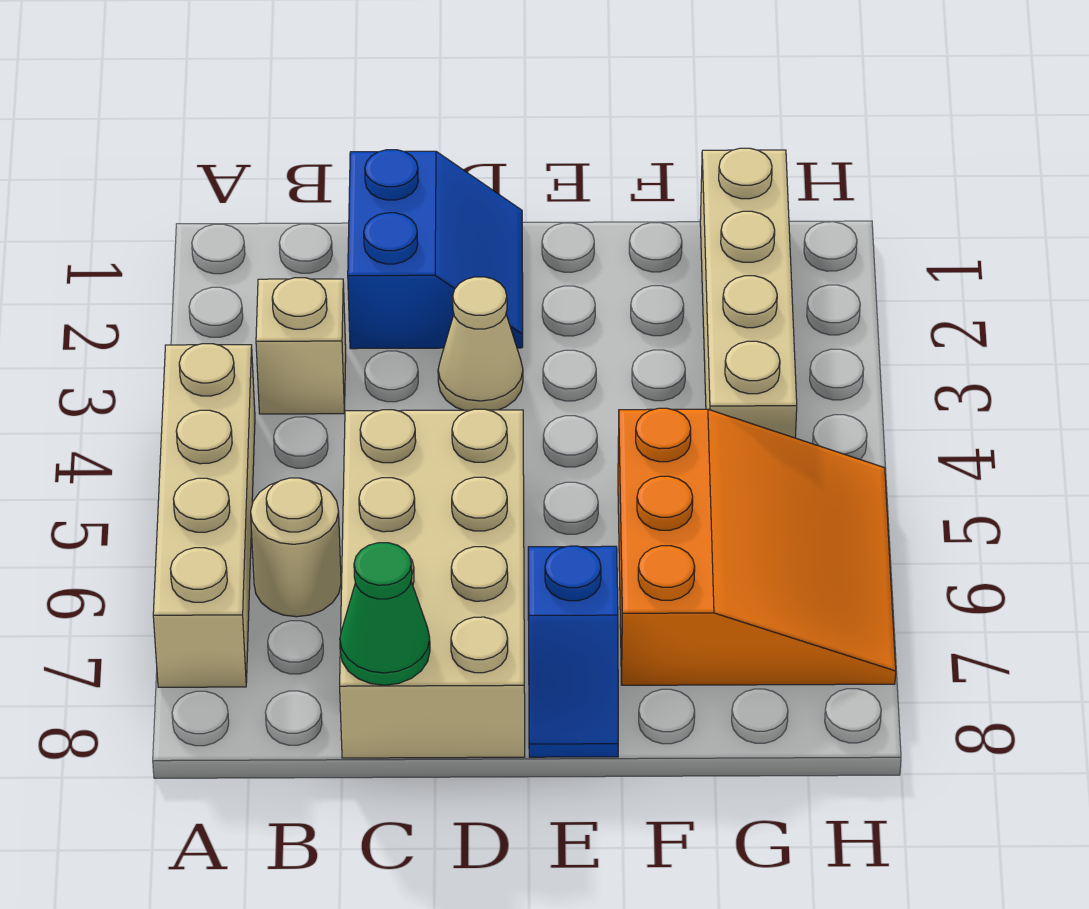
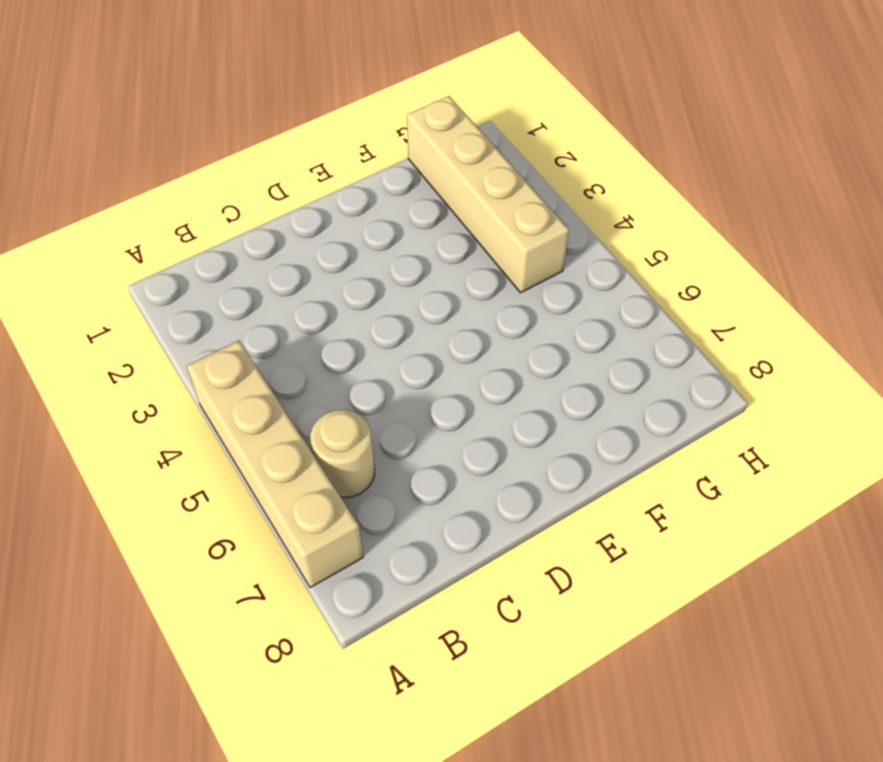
none -> tan brick B3 level 1
none -> blue slope C1:D2 level 1 top C

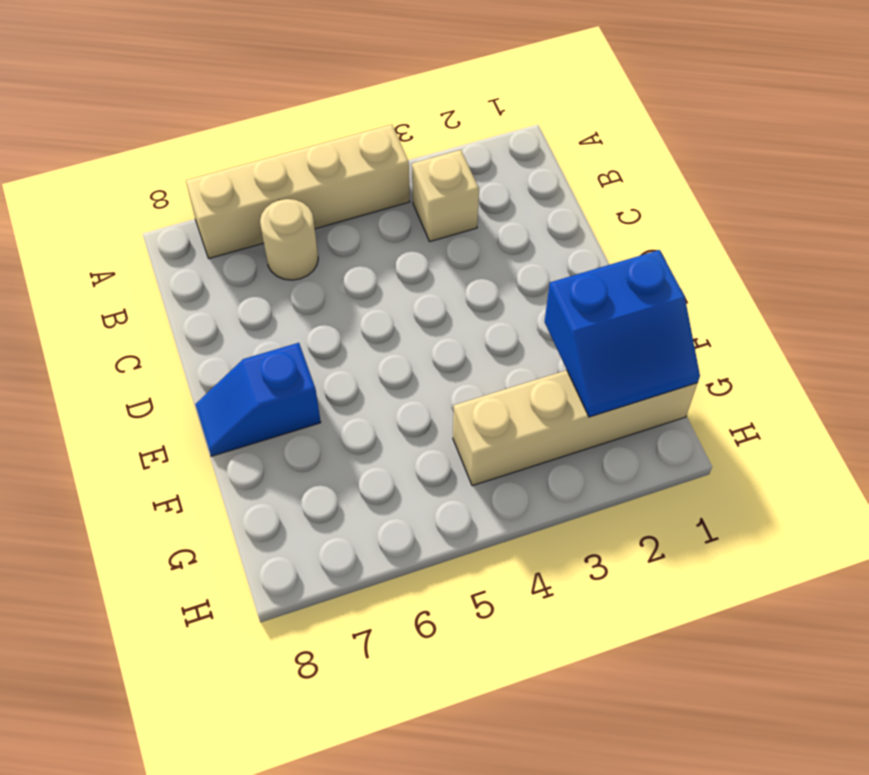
blue slope F1:G2 level 2 top F -> blue slope C1:D2 level 1 top C
none -> tan brick C5:D8 level 1
none -> tan cone D3 level 1

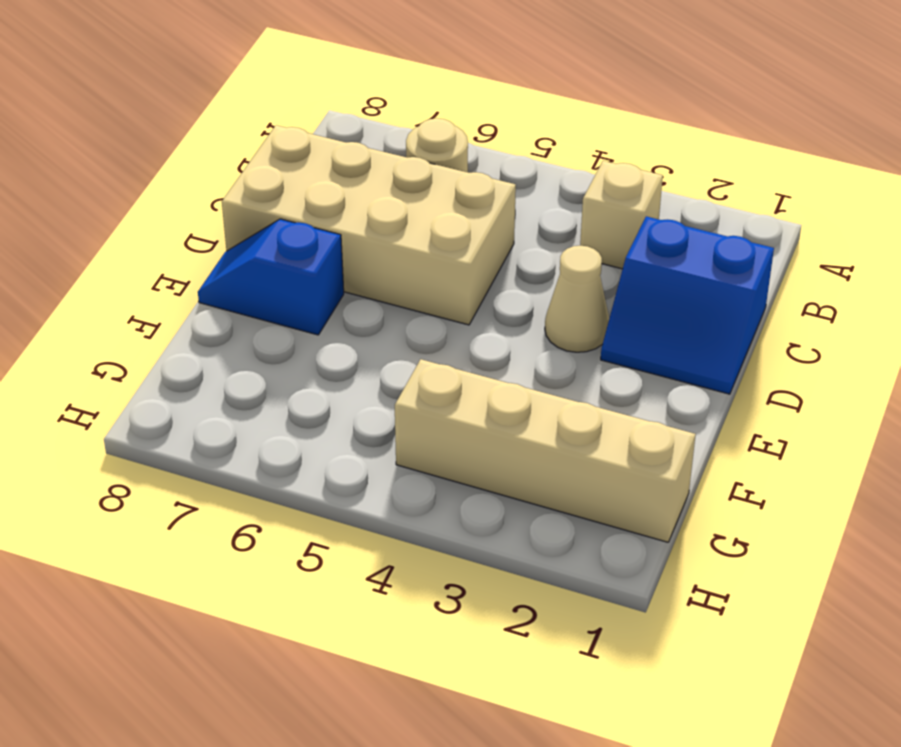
none -> tan brick A4:A7 level 1
none -> orange slope F5:H7 level 1 top F

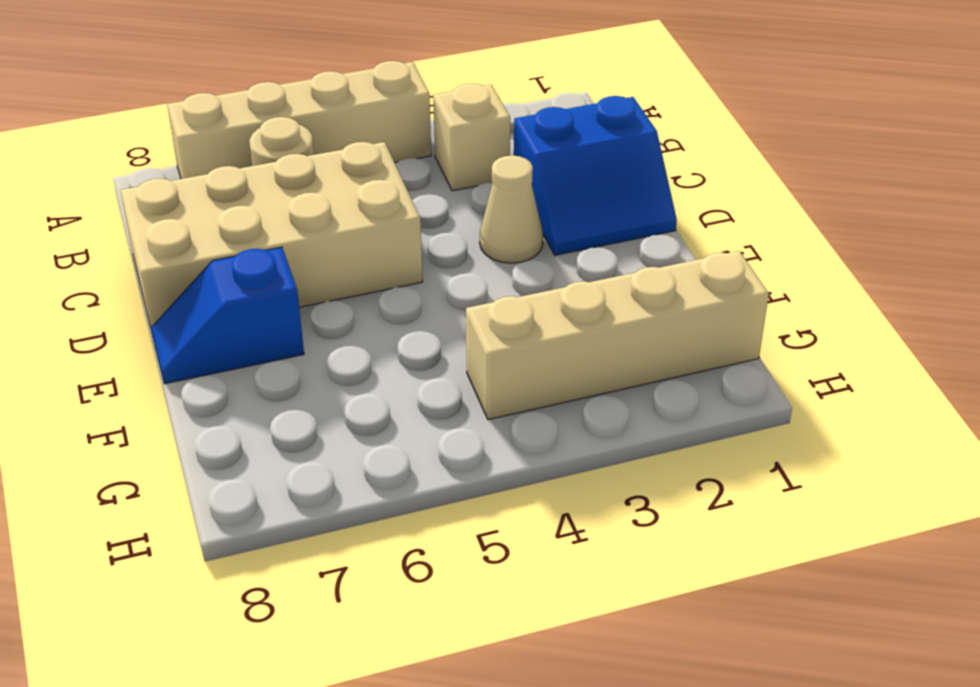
none -> orange slope F5:H7 level 1 top F
none -> green cone C8 level 2

